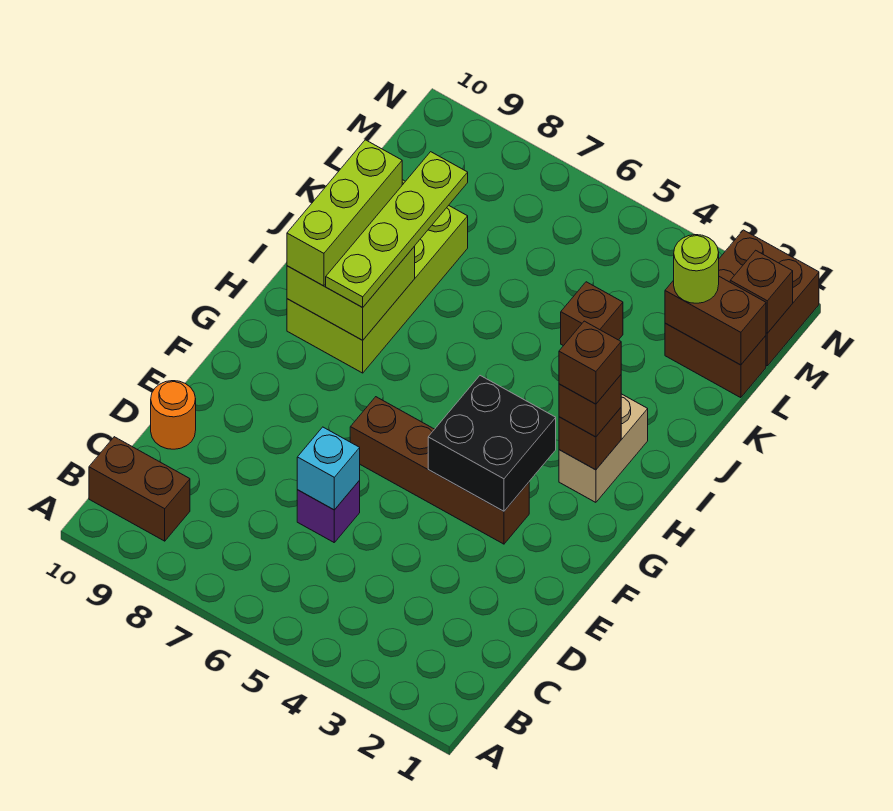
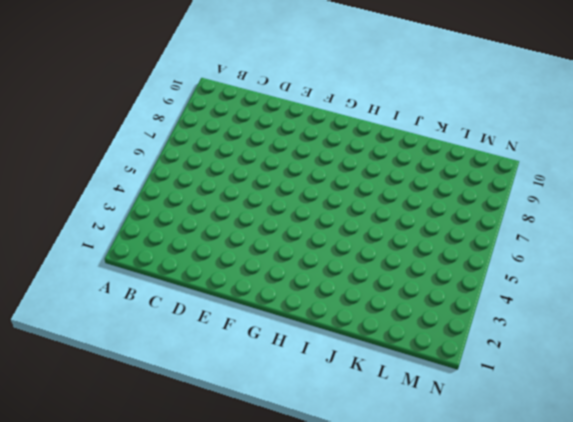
none -> brown brick B9:B10 level 1
none -> purple brick D6 level 1
none -> orange round brick D10 level 1

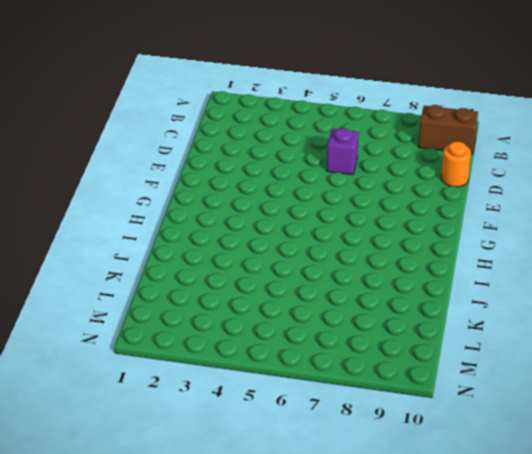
none -> brown brick F3:F6 level 1
none -> tan brick H2:I2 level 1
none -> lime brick H8:K9 level 1

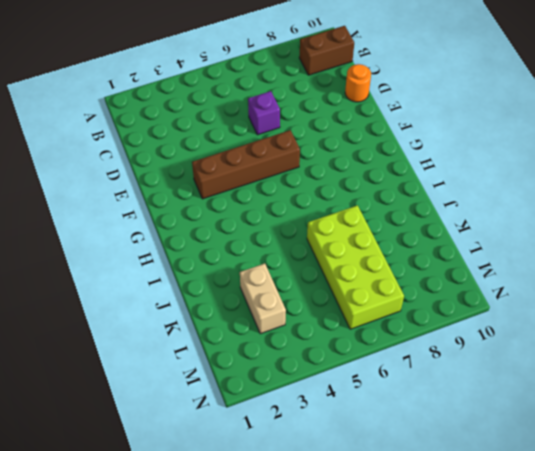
lime brick J6:M7 level 1 -> lime brick H8:K9 level 1
tan brick K3:L3 level 1 -> tan brick H2:I2 level 1
none -> brown brick K4 level 1
none -> brown brick L1:L2 level 1
none -> brown brick M1:N2 level 1

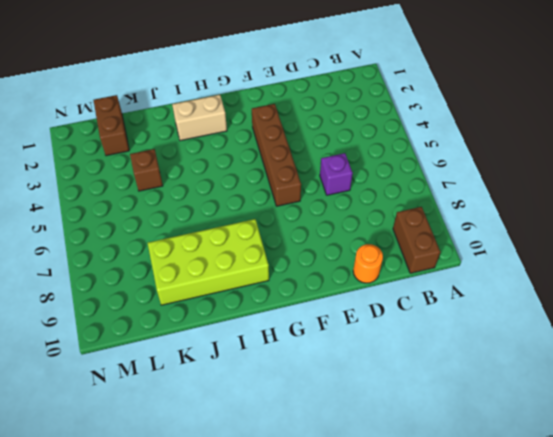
none -> brown brick M1:N2 level 1
none -> cyan brick D6 level 2
none -> black brick F3:G4 level 2

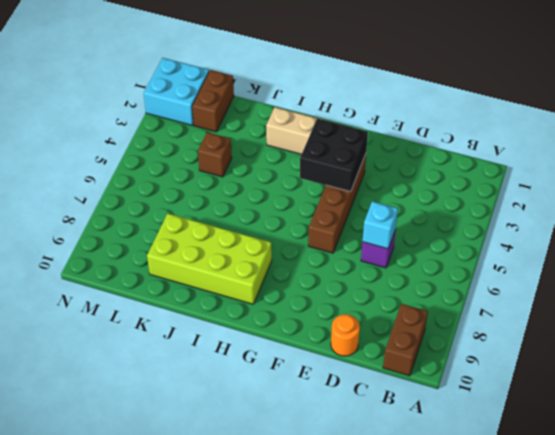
cyan brick M1:N2 level 1 -> brown brick M1:N2 level 1
none -> brown brick H2 level 2
none -> lime brick H8:I9 level 2
none -> brown brick L1:L2 level 2

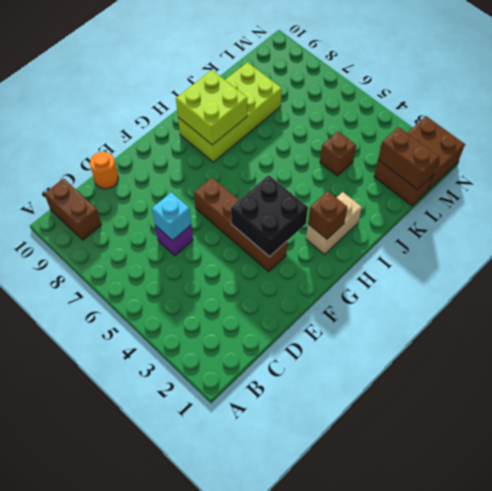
none -> brown brick M1 level 2
none -> brown brick H2 level 3
none -> lime plate H8:K8 level 3

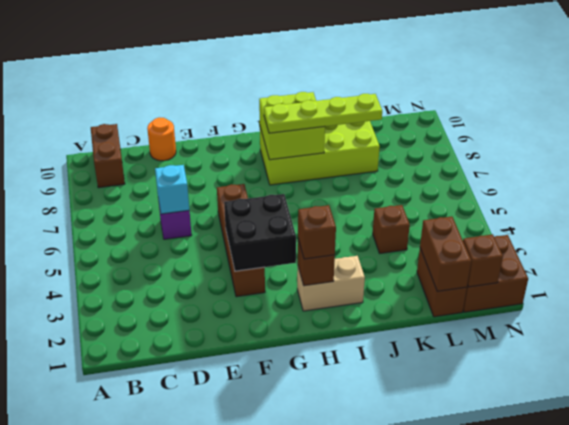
none -> lime brick H9:J9 level 3
none -> lime round brick L2 level 3
none -> brown brick H2 level 4

